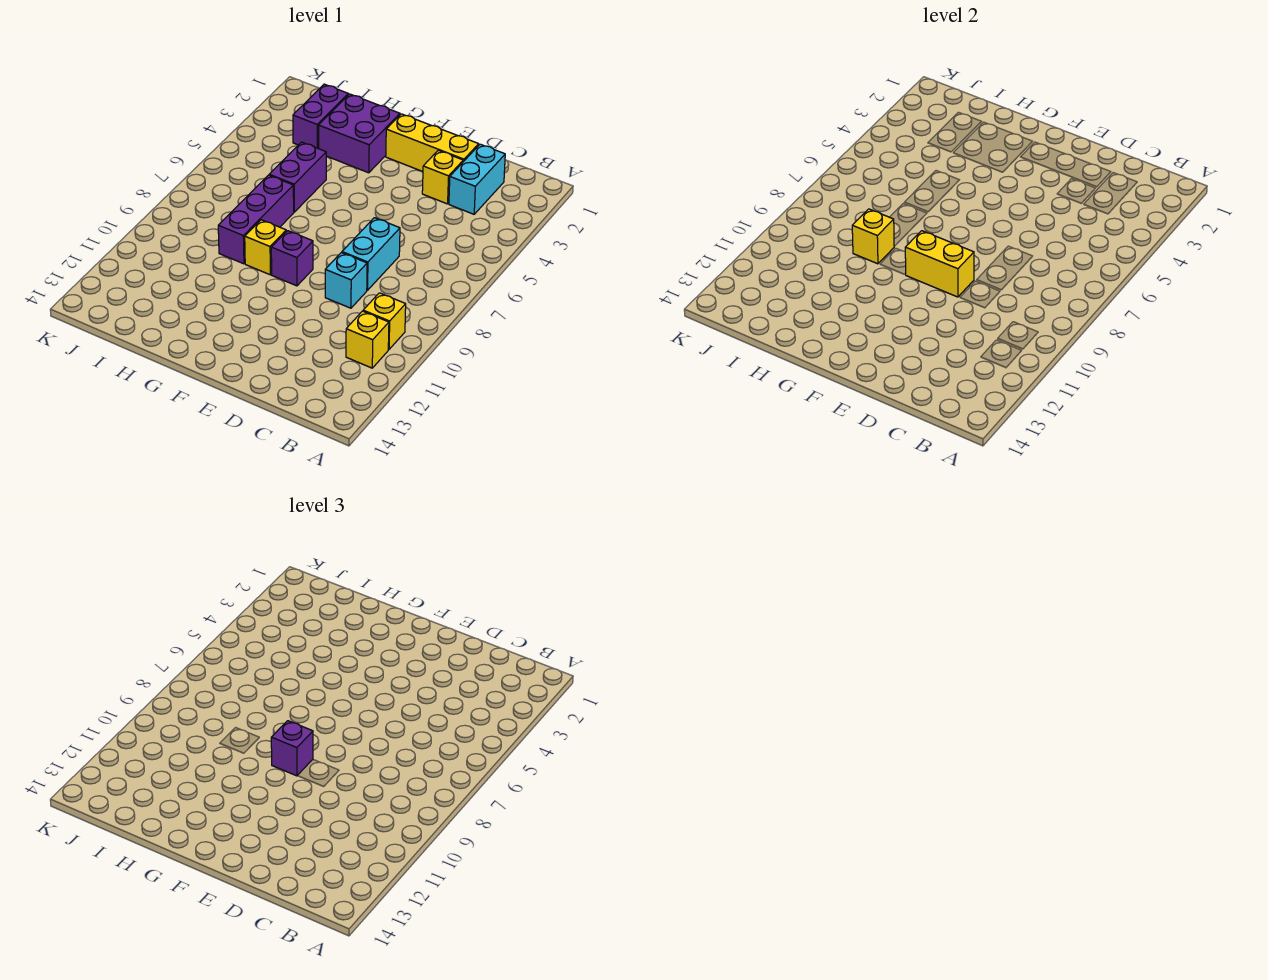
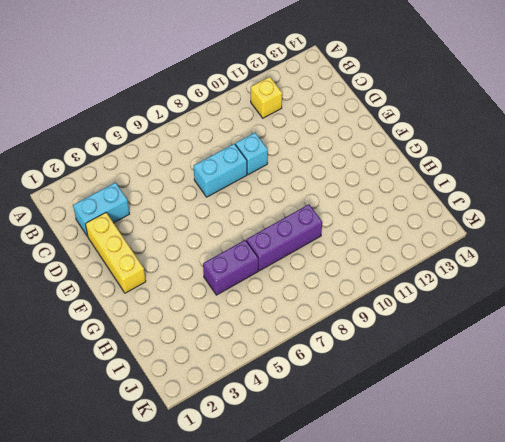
none -> yellow brick B10 level 1
none -> yellow brick D3 level 1
none -> purple brick F9 level 1

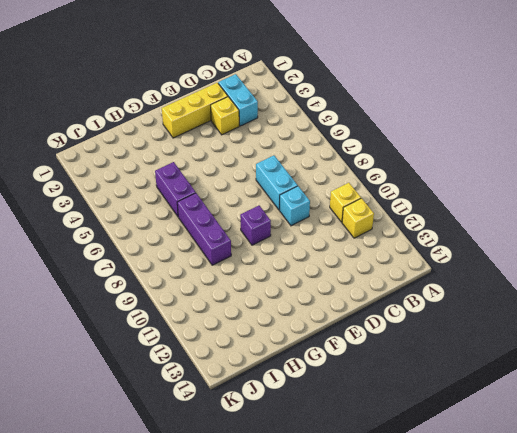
none -> purple brick G2:H3 level 1
none -> yellow brick G9 level 1
none -> purple brick I2:I3 level 1

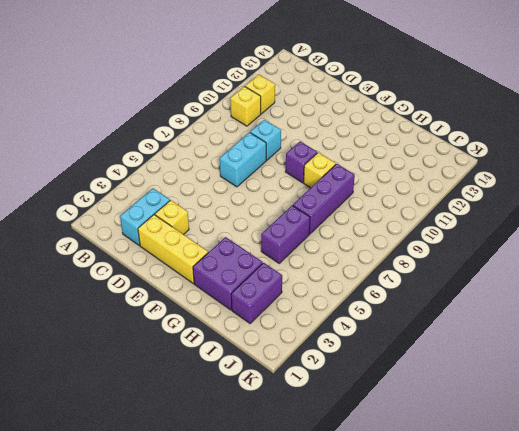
none -> yellow brick E9:F9 level 2
none -> yellow brick H9 level 2
none -> purple brick F9 level 3

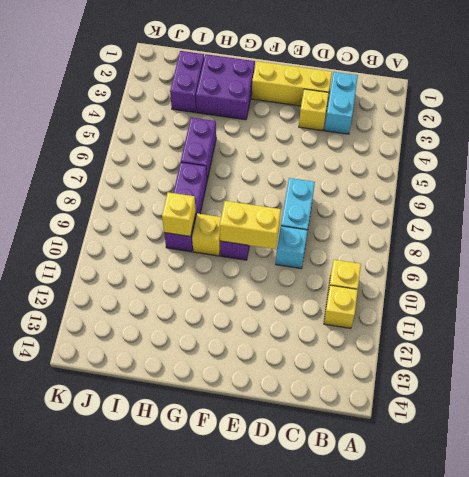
none -> purple brick F9 level 3

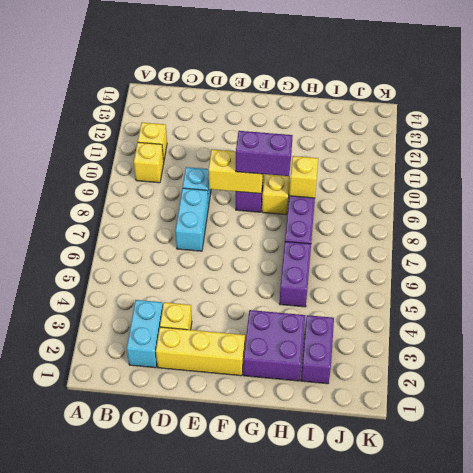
purple brick F9:G9 level 3 -> purple brick F9 level 3

